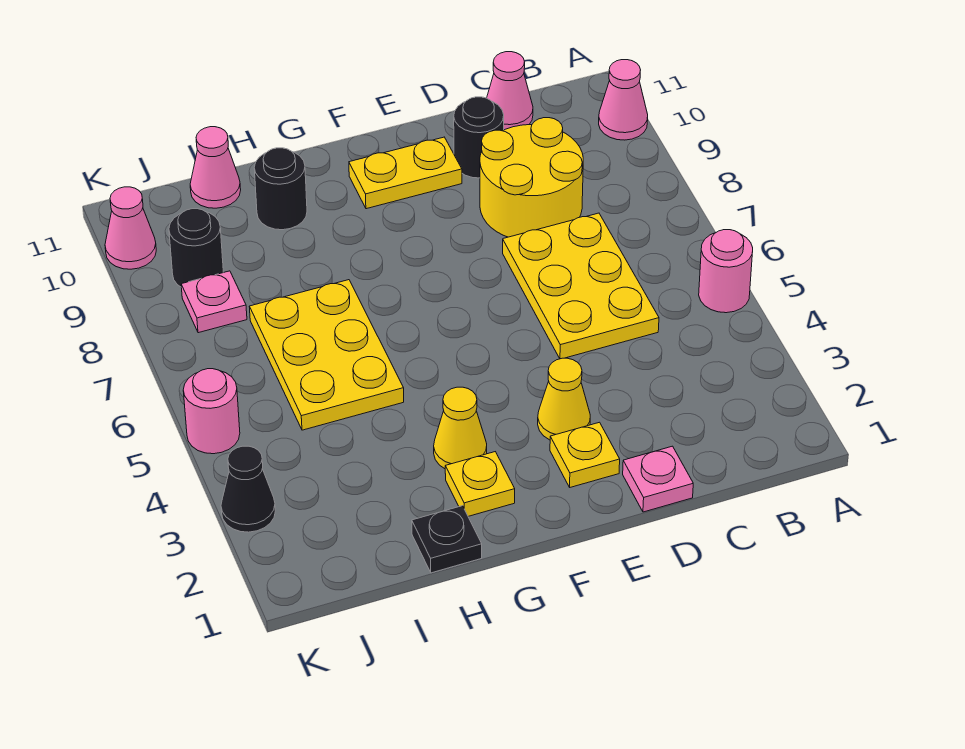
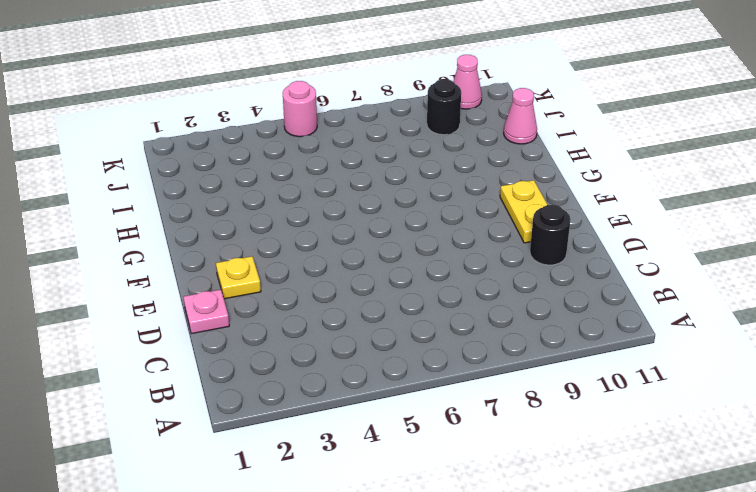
none -> pink round brick A5 level 1
none -> pink cone A10 level 1
none -> yellow plate C5:D7 level 1

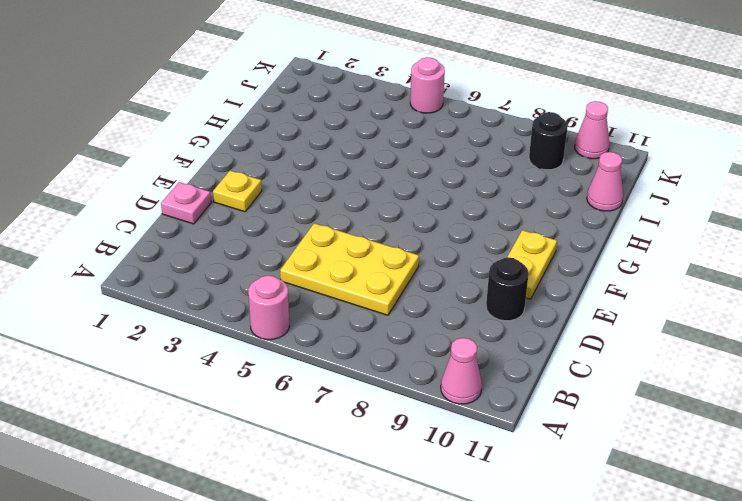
none -> yellow round brick C8:D9 level 1
none -> pink cone C11 level 1
none -> yellow cone E3 level 1

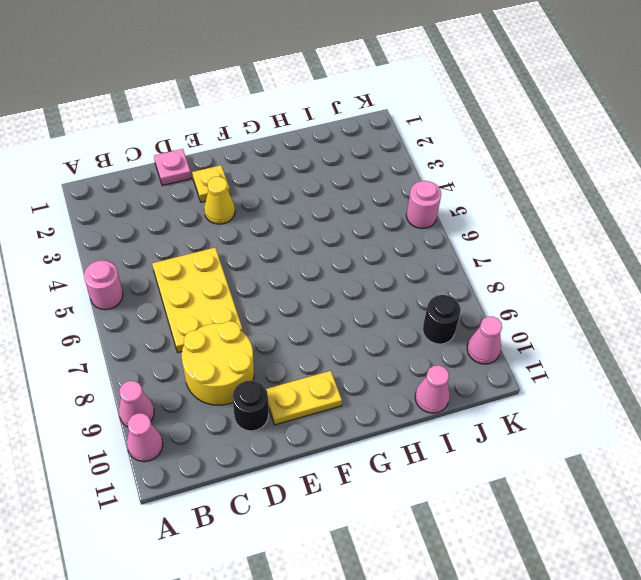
pink cone A9 level 1 -> pink cone C11 level 1
none -> yellow plate G2 level 1
none -> yellow cone G3 level 1
none -> black plate H1 level 1

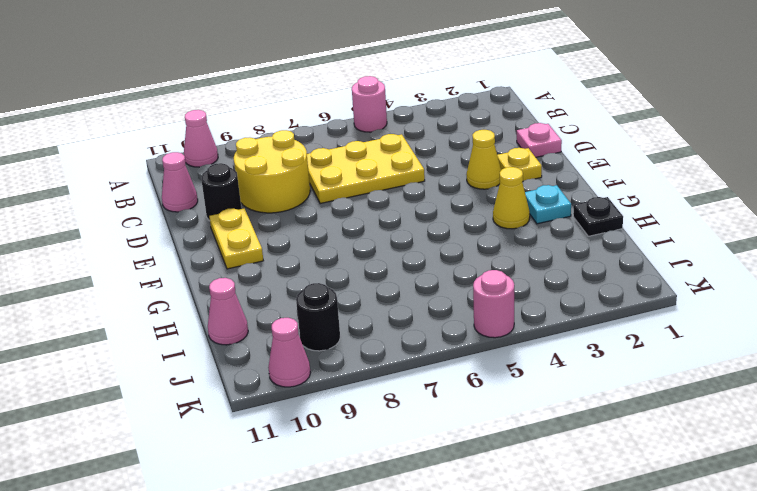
cyan plate G2 level 1 -> yellow plate G2 level 1
none -> yellow plate H5:I7 level 1
none -> black round brick H10 level 1
none -> pink plate J8 level 1

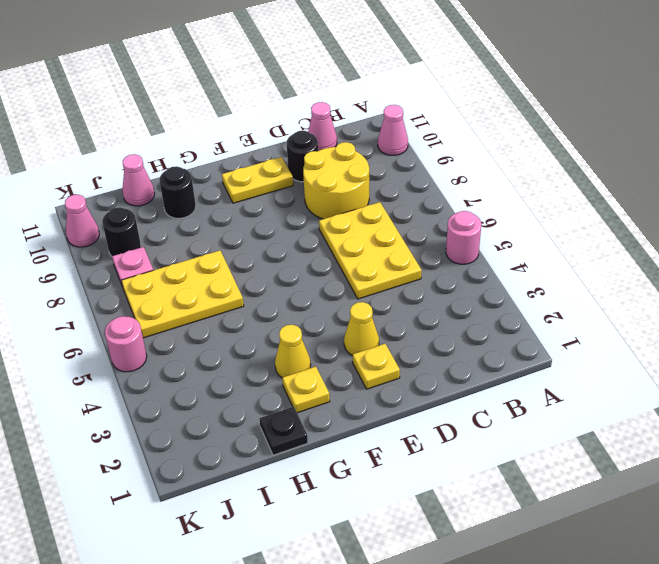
yellow plate H6:J7 level 1 -> yellow plate H5:I7 level 1
none -> pink plate D1 level 1
none -> black cone K3 level 1

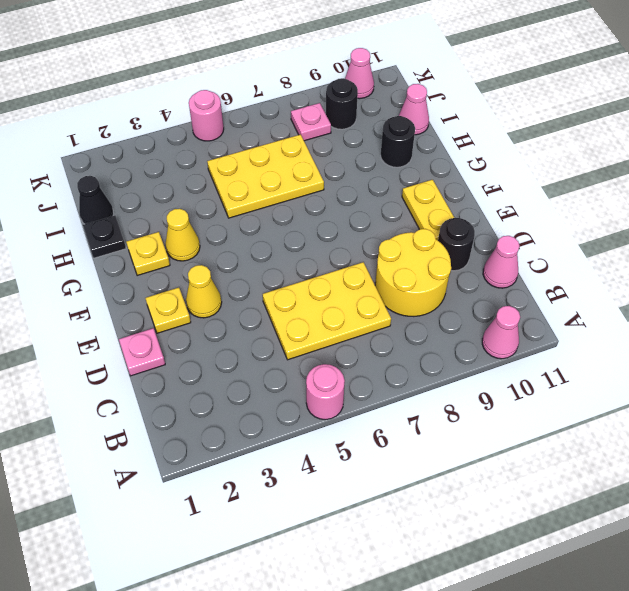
black cone I1 level 1 -> black cone K3 level 1

